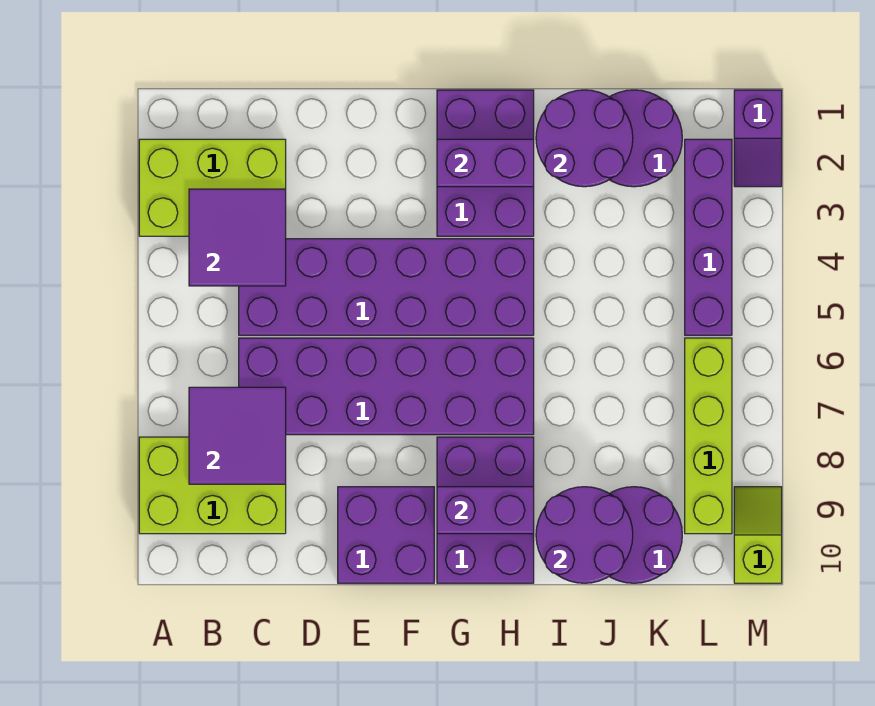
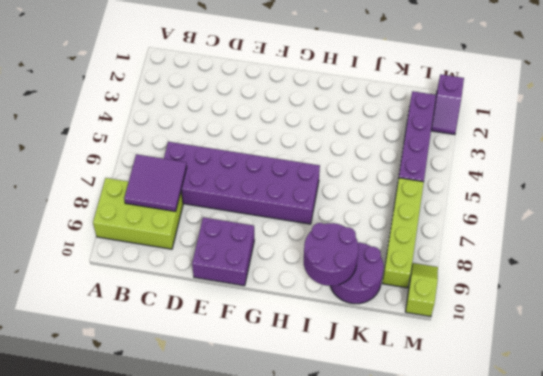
none -> lime brick A2:C3 level 1
none -> purple brick C4:H5 level 1
none -> purple brick G1:H3 level 1

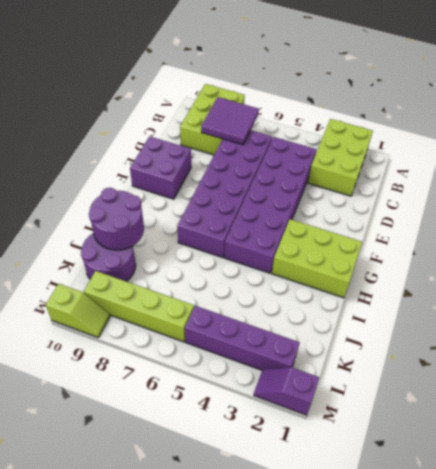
lime brick G1:H3 level 1 -> purple brick G1:H3 level 1
none -> purple brick G8:H10 level 1
none -> purple round brick J1:K2 level 1
none -> purple tile B3:C4 level 2

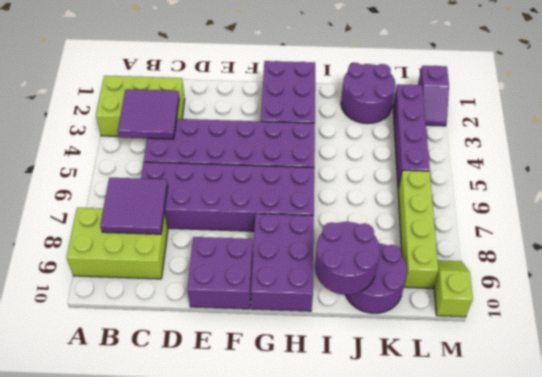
none -> purple brick G2:H2 level 2
none -> purple brick G9:H9 level 2
none -> purple round brick I1:J2 level 2

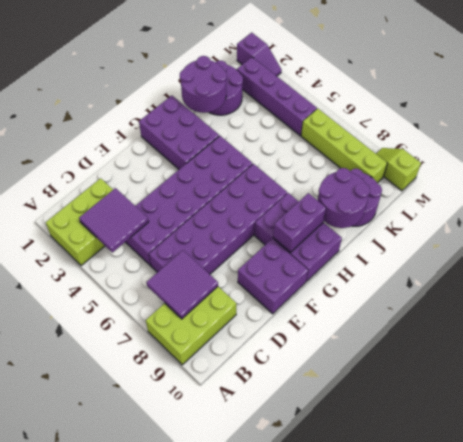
none -> purple brick G2:H2 level 2

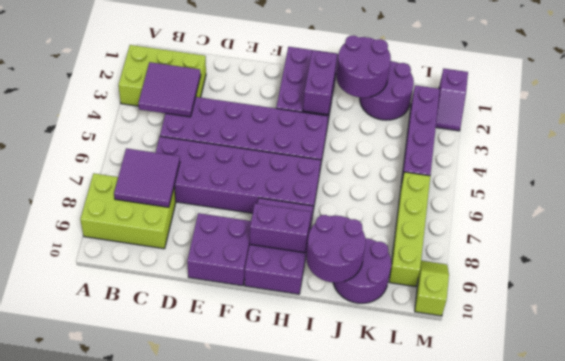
purple brick H2:H3 level 2 -> purple brick G2:H2 level 2

